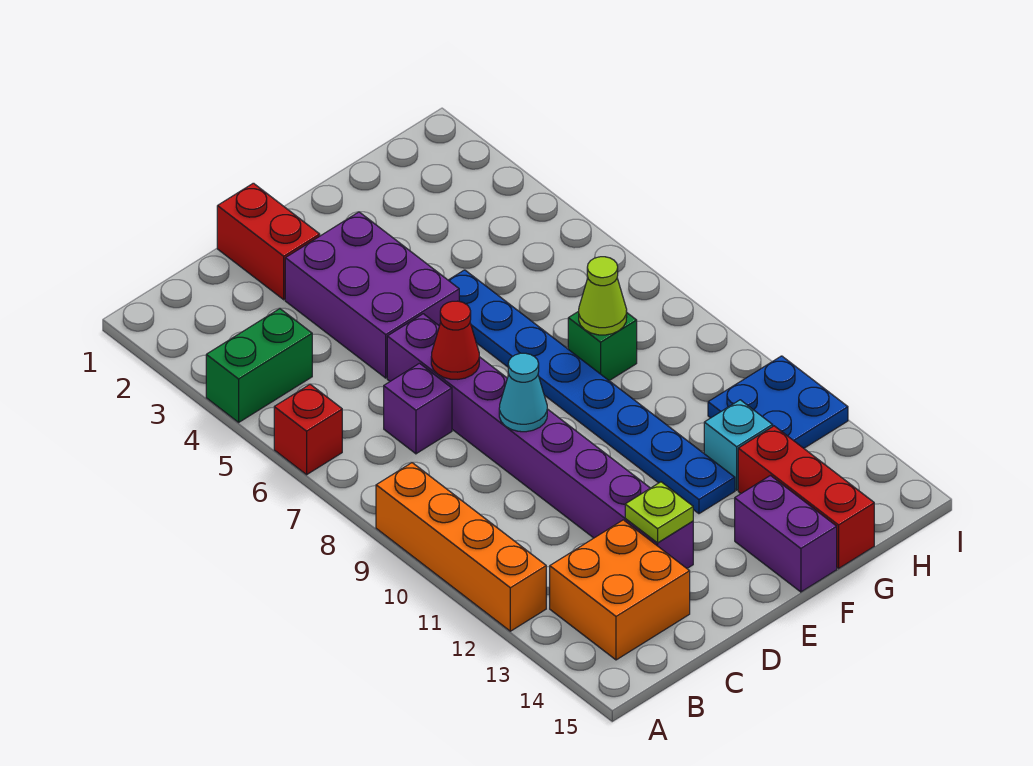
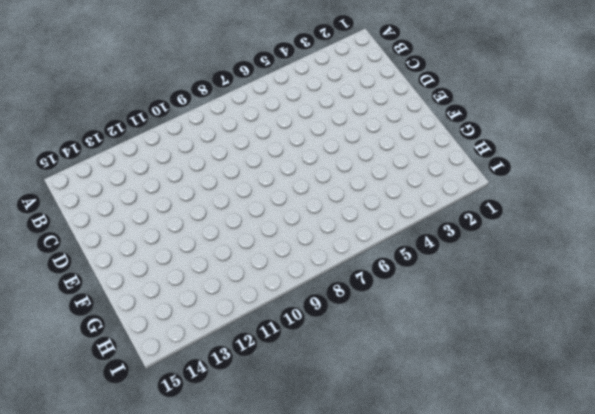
none -> green brick A4:B4 level 1
none -> red brick A6 level 1
none -> orange brick A9:A12 level 1

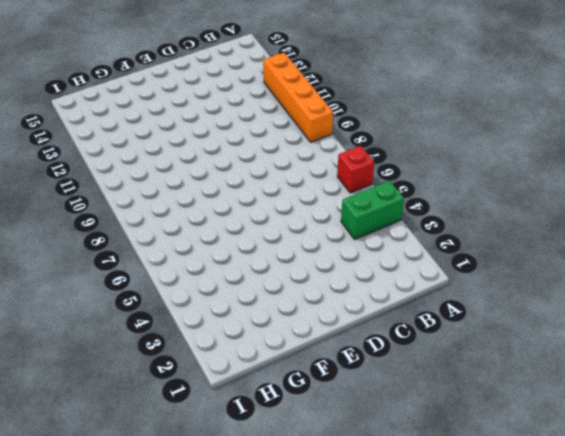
none -> orange brick B13:C14 level 1
none -> purple brick C7 level 1
none -> red brick D1:D2 level 1

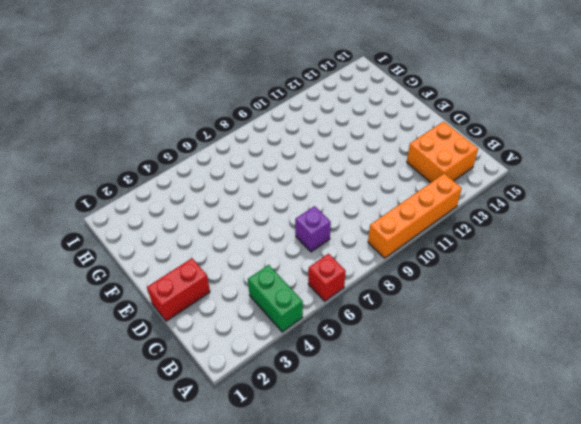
none -> purple brick D3:E5 level 1
none -> purple brick D6:D13 level 1
none -> blue plate F5:F12 level 1

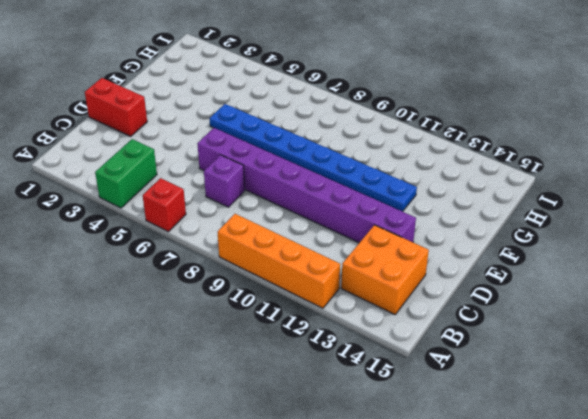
none -> purple brick D3:E5 level 1
none -> purple brick F14:F15 level 1
none -> green brick G8 level 1

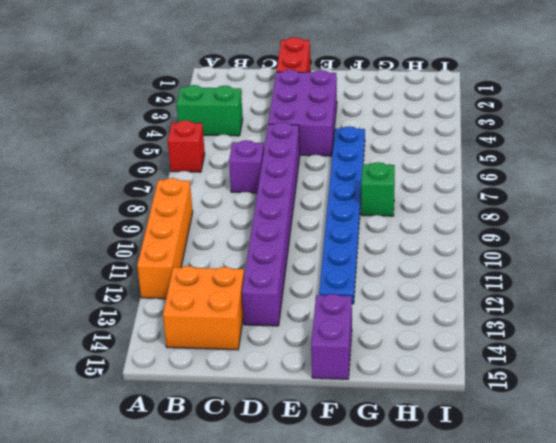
none -> cyan brick G12 level 1
none -> red brick G13:G15 level 1
none -> blue plate H11:I12 level 1

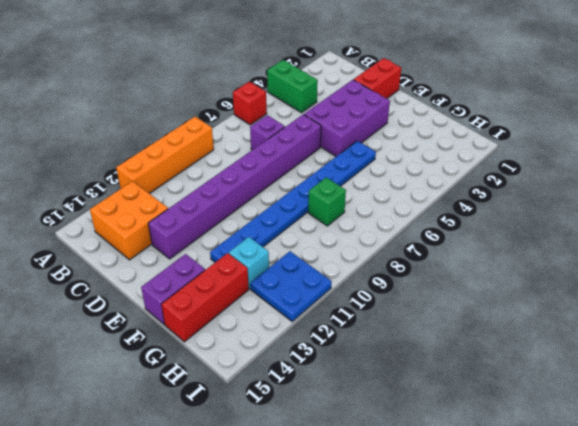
none -> red cone D7 level 2
none -> cyan cone D9 level 2
none -> lime plate D13 level 2

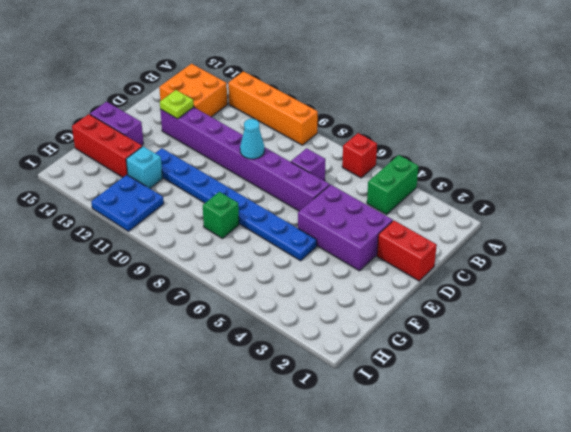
none -> red cone D7 level 2
none -> lime cone G8 level 2

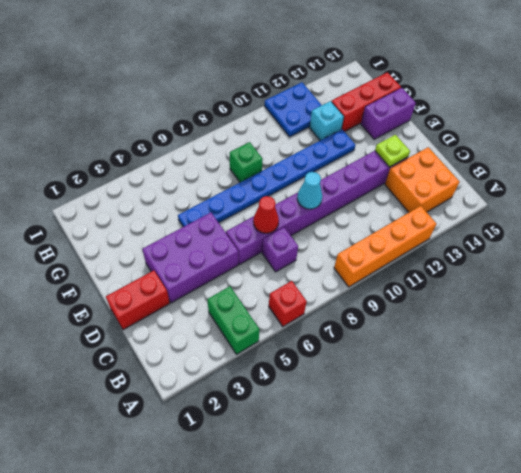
none -> lime cone G8 level 2

